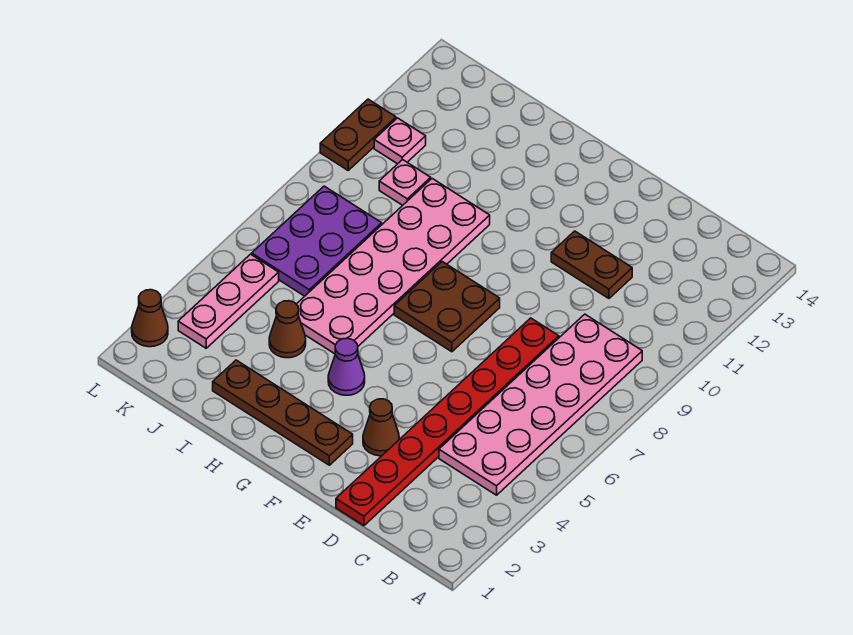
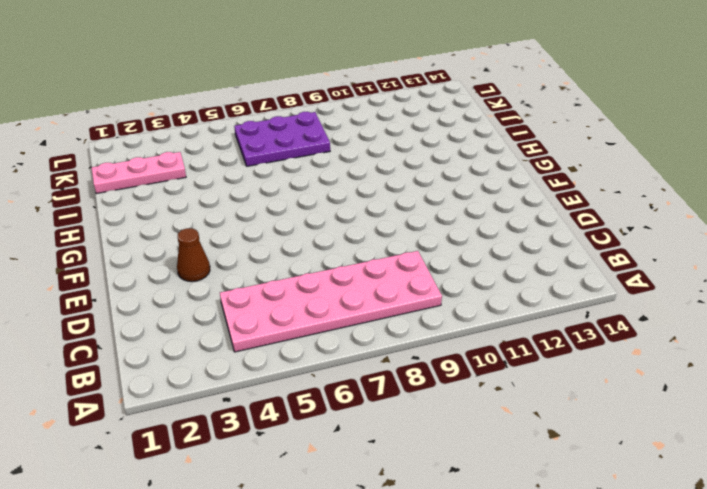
pink plate J1:J3 level 1 -> pink plate K3:K5 level 1
none -> red plate D1:D8 level 1
none -> brown plate D11:E11 level 1
none -> brown plate F2:I2 level 1

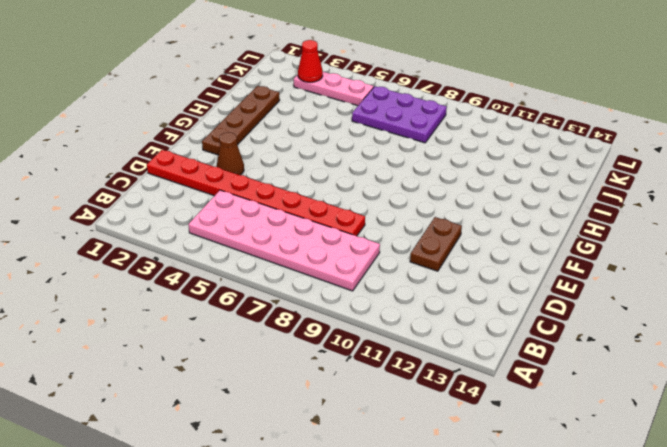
red cone K3 level 2 -> none
none -> brown plate F7:G8 level 1
none -> purple cone G4 level 1
none -> pink plate H5:I10 level 1

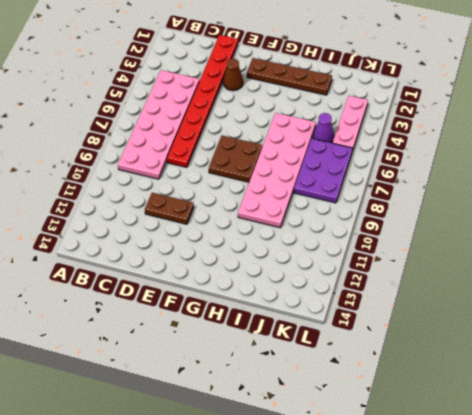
purple cone J5 level 1 -> purple cone G4 level 1
none -> brown cone I4 level 1
none -> pink plate J10 level 1
none -> pink plate K11 level 1

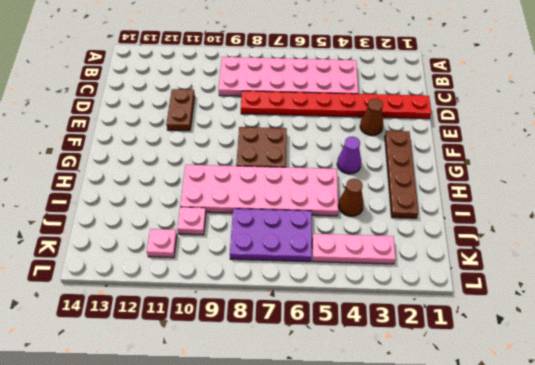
none -> brown cone L2 level 1
none -> brown plate L10:L11 level 1

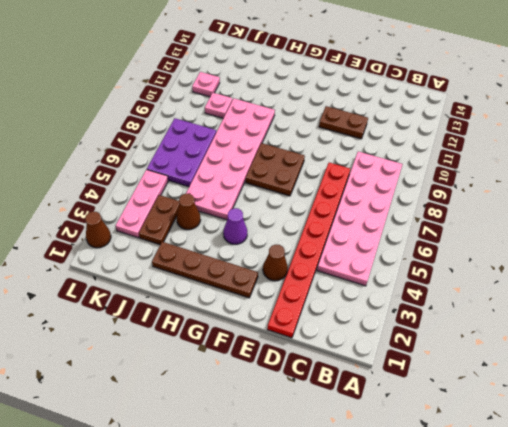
brown plate J3:J4 level 1 -> brown plate L10:L11 level 1

